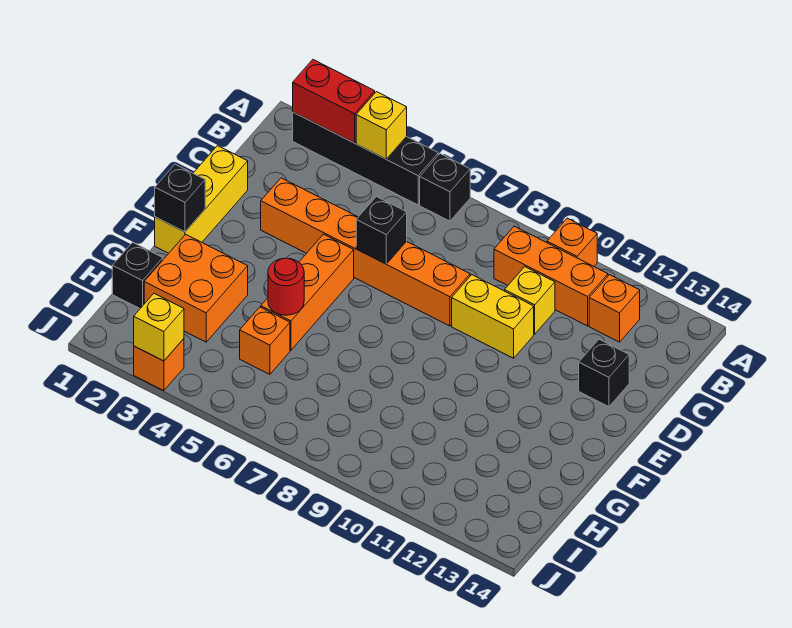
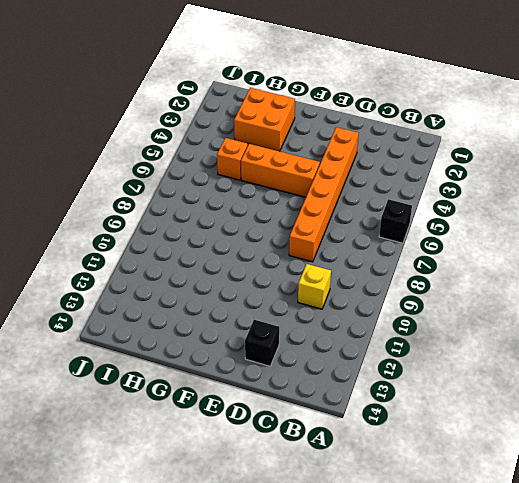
none -> black brick A2:A5 level 1
none -> orange brick A10 level 1
none -> orange brick B9:B11 level 1

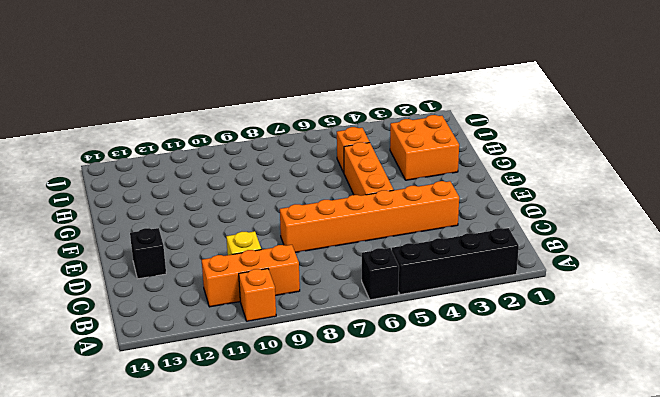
none -> orange brick B12 level 1
none -> yellow brick D1:F1 level 1
none -> yellow brick D9:D10 level 1

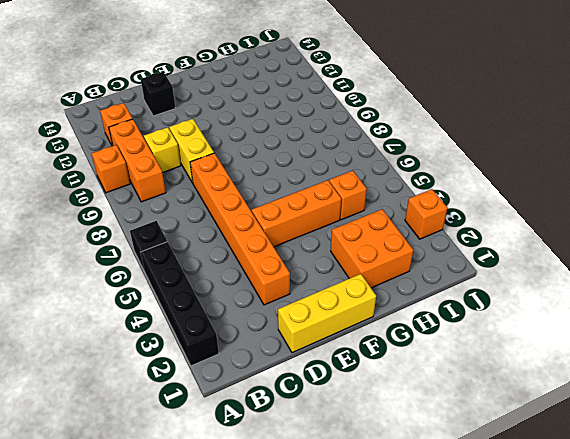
none -> black brick H1 level 1
none -> red brick A2:A3 level 2
none -> yellow brick A4 level 2

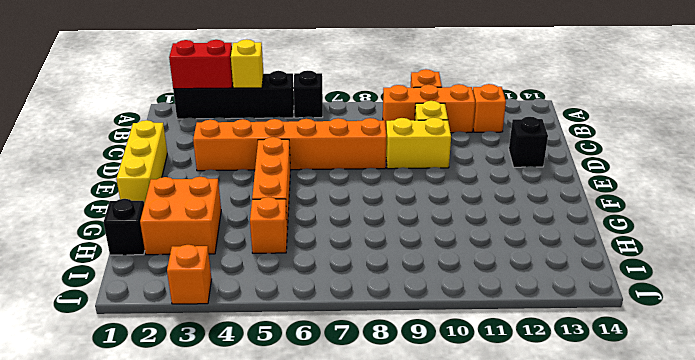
none -> black brick D6 level 2
none -> black brick F1 level 2
none -> red round brick G5 level 2

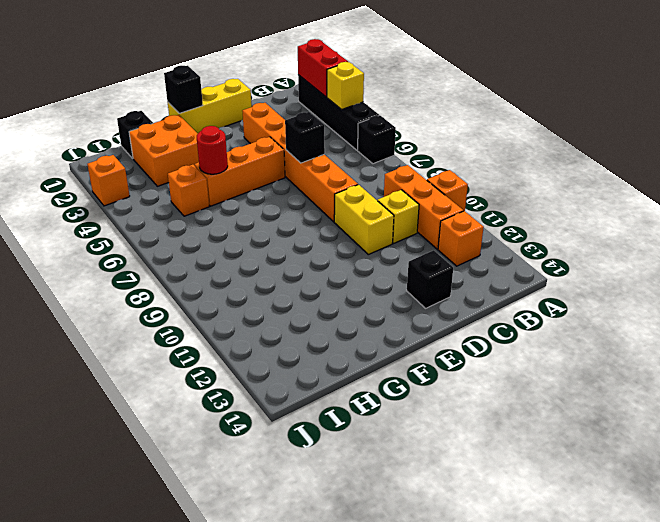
none -> yellow brick J3 level 2

